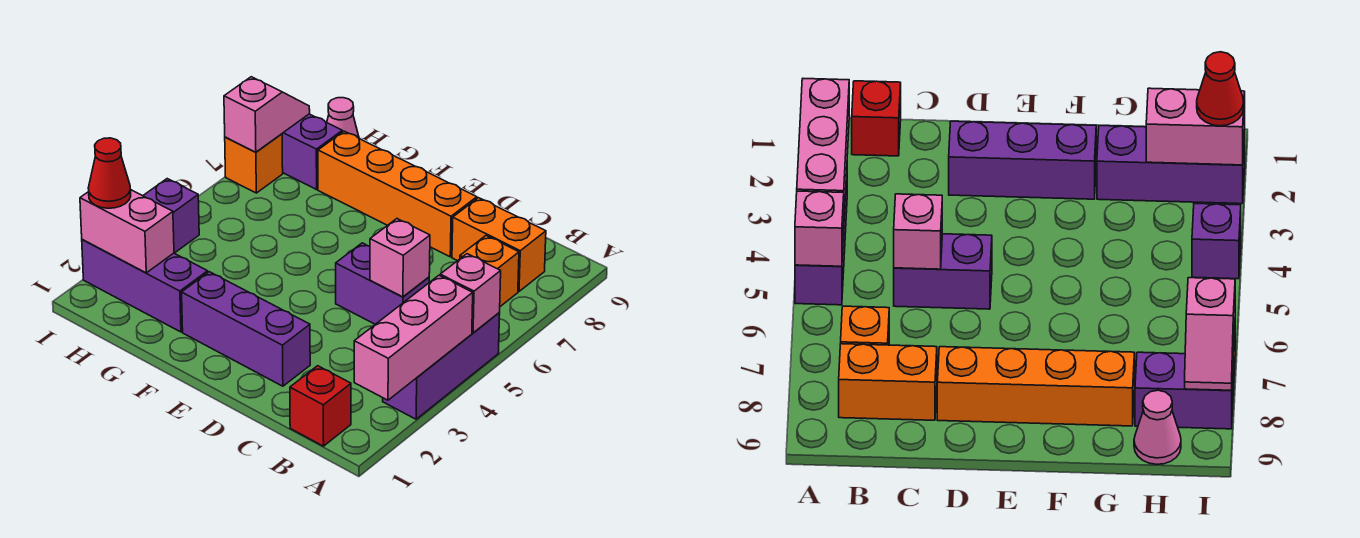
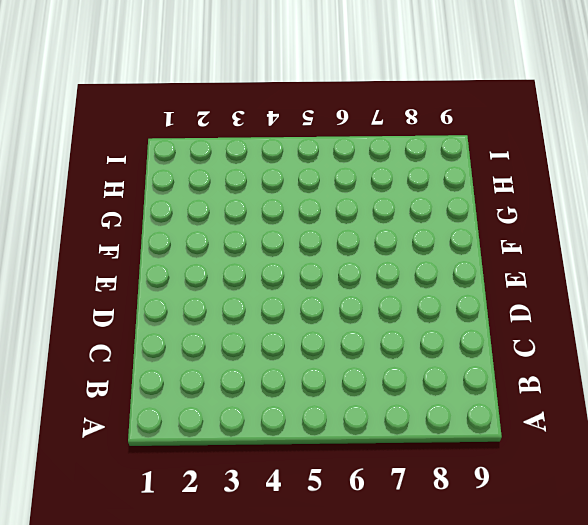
none -> purple brick A3:A5 level 1
none -> red brick B1 level 1
none -> orange brick B7 level 1

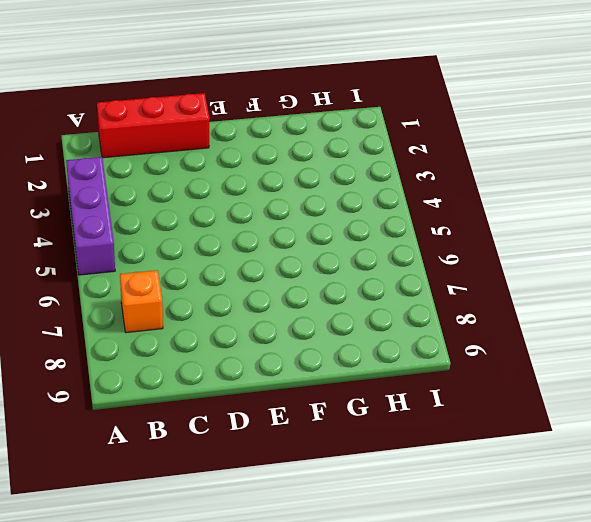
red brick B1:D1 level 1 -> red brick B1 level 1
none -> orange brick B8:C8 level 1
none -> purple brick C5:D5 level 1
none -> purple brick D2:F2 level 1

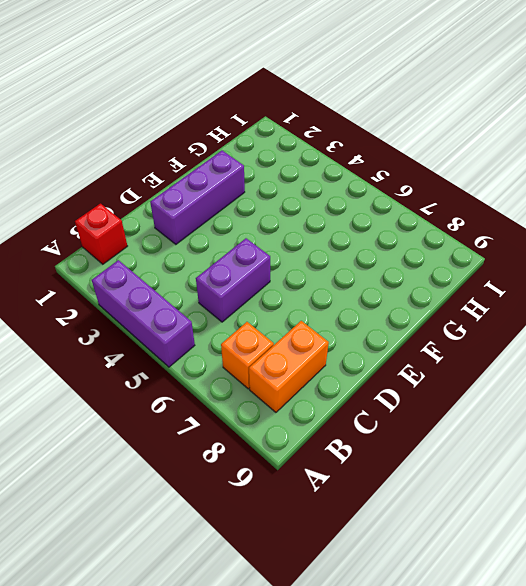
none -> orange brick D8:G8 level 1
none -> purple brick G2:I2 level 1
none -> purple brick H8:I8 level 1

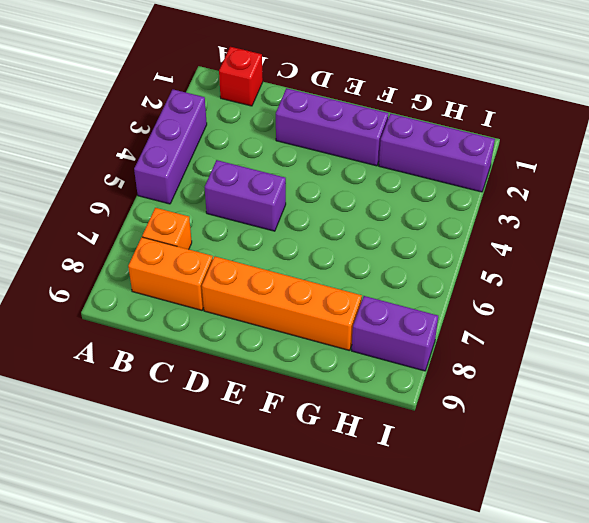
none -> pink cone H9 level 1
none -> purple brick I4 level 1
none -> orange brick I7 level 1

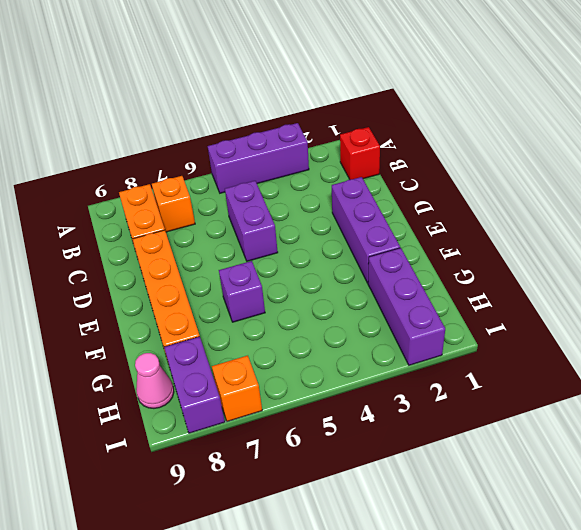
purple brick F6 level 1 -> purple brick I4 level 1
none -> pink brick A2:A4 level 2
none -> pink brick A5 level 2
none -> pink brick C5 level 2

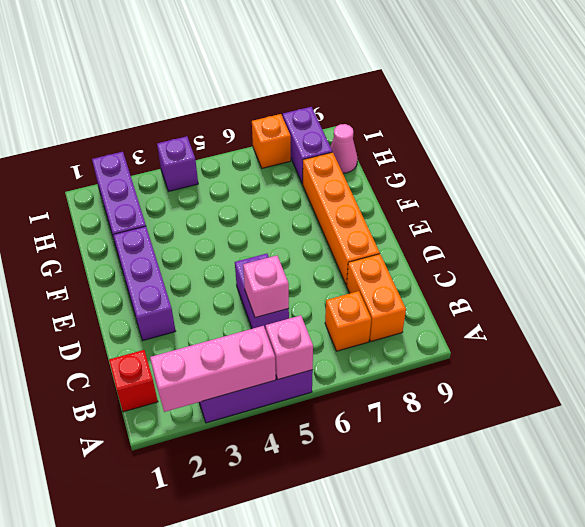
none -> pink brick H2:I2 level 2
none -> pink slope I7:I8 level 2 top 7
none -> red cone I2 level 3

